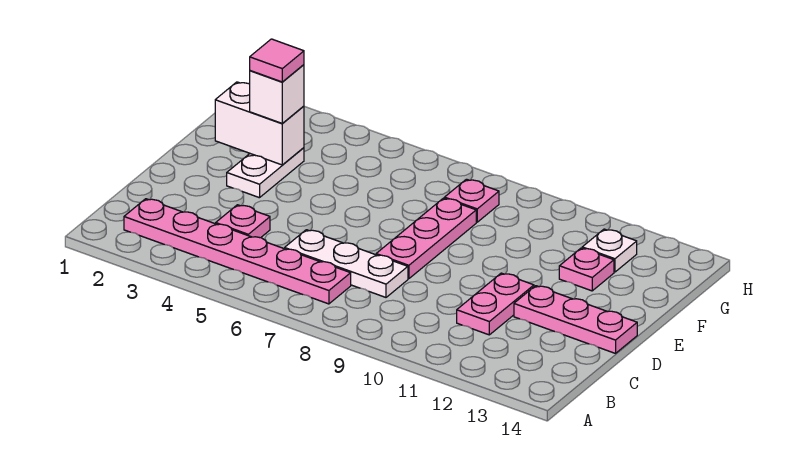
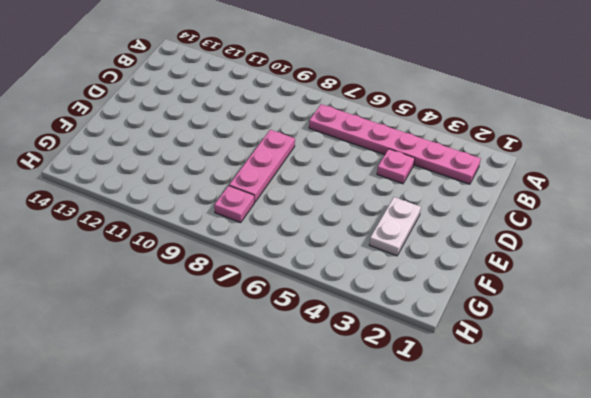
none -> white plate C6:C8 level 1
none -> pink plate C11:D11 level 1
none -> pink plate D12:D14 level 1

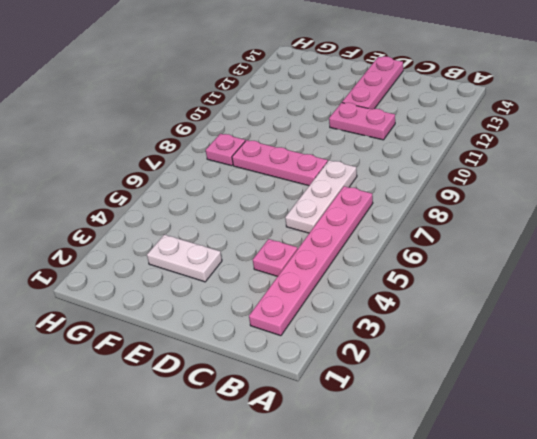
none -> pink plate F12 level 1
none -> white plate G12 level 1
none -> white brick F2:F3 level 2

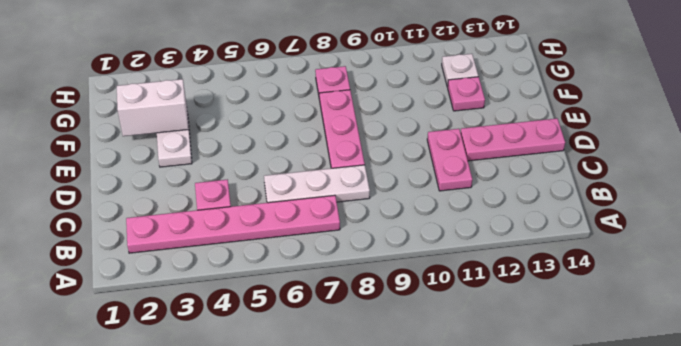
none -> white brick F3 level 3
none -> pink tile F3 level 4

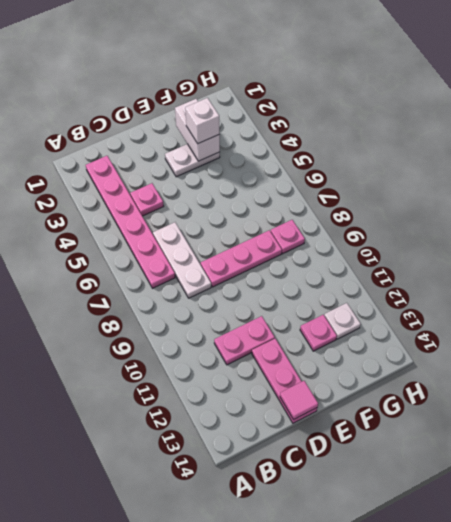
pink tile D14 level 2 -> pink tile F3 level 4

